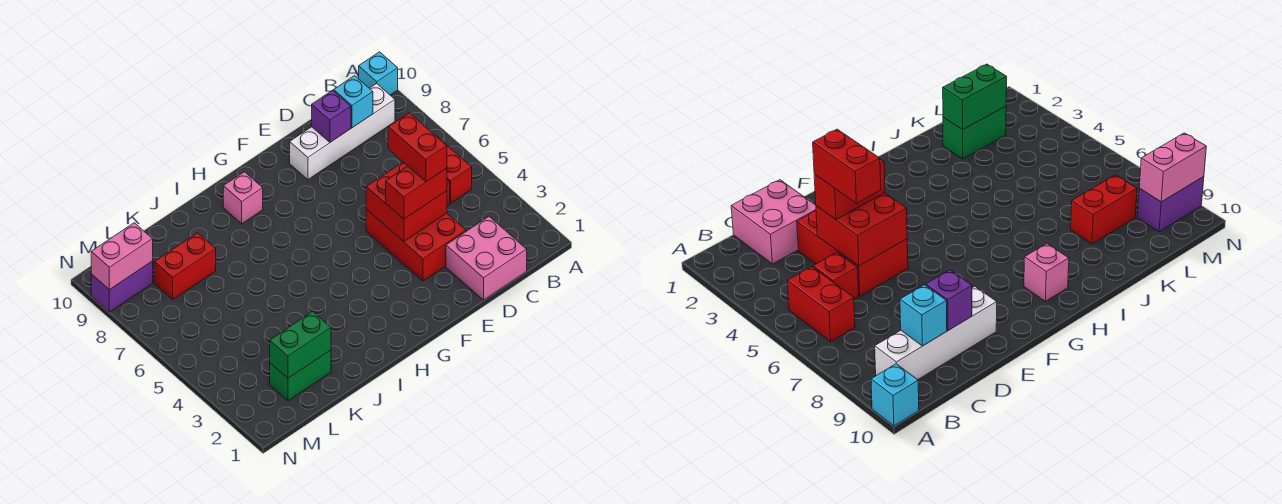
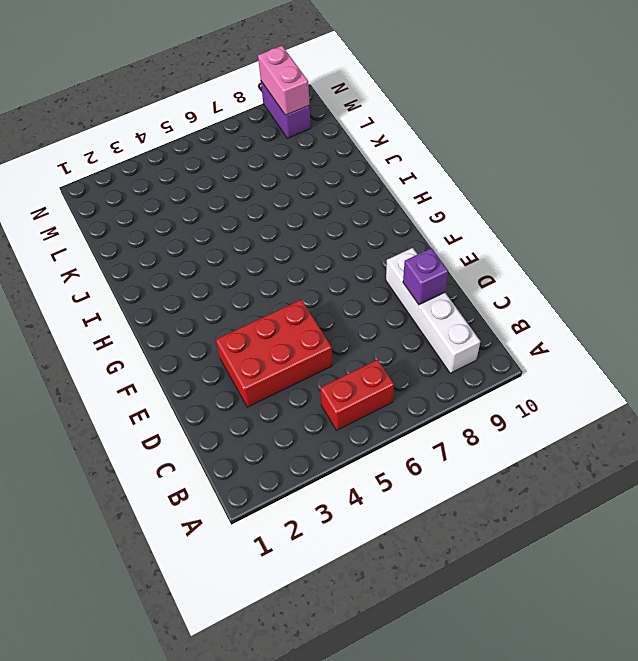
none -> cyan brick A10 level 1
none -> pink brick C1:D2 level 1
none -> red brick C5 level 1

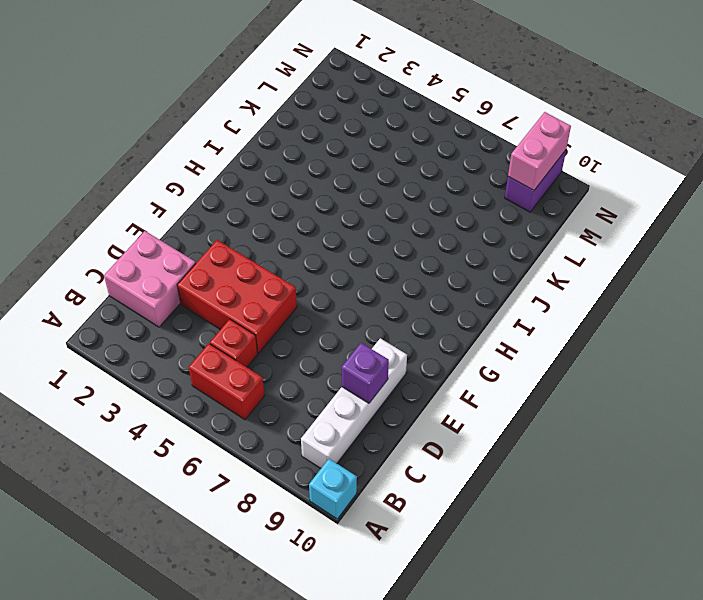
none -> pink brick H9 level 1
none -> green brick K2:L2 level 1
none -> red brick K8:L8 level 1

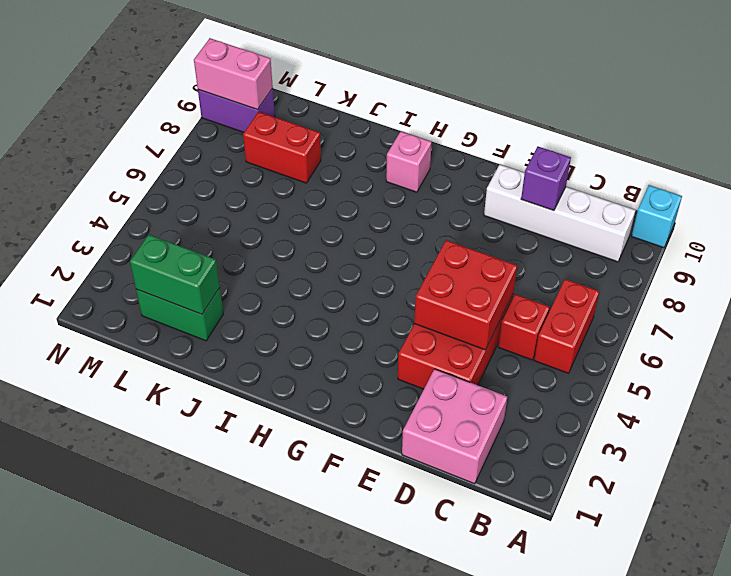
none -> cyan brick C9 level 2
none -> red brick D4:E4 level 3
none -> red brick D4:D5 level 4

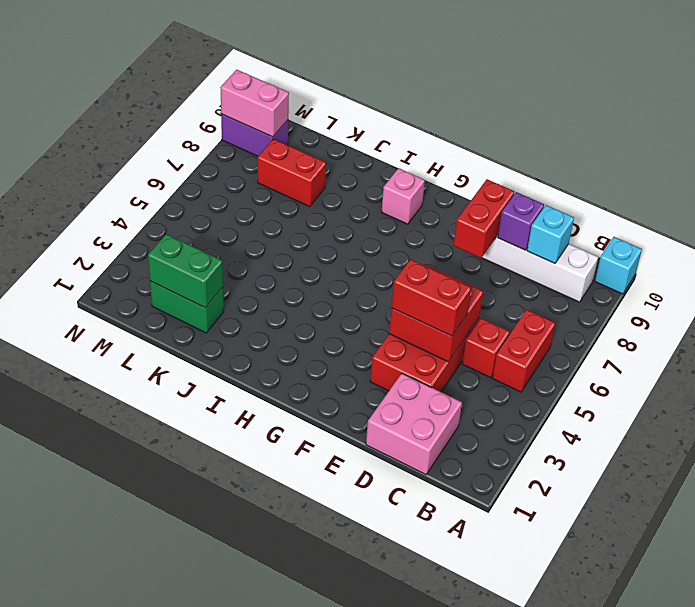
red brick E8:E9 level 2 -> red brick D4:D5 level 4

